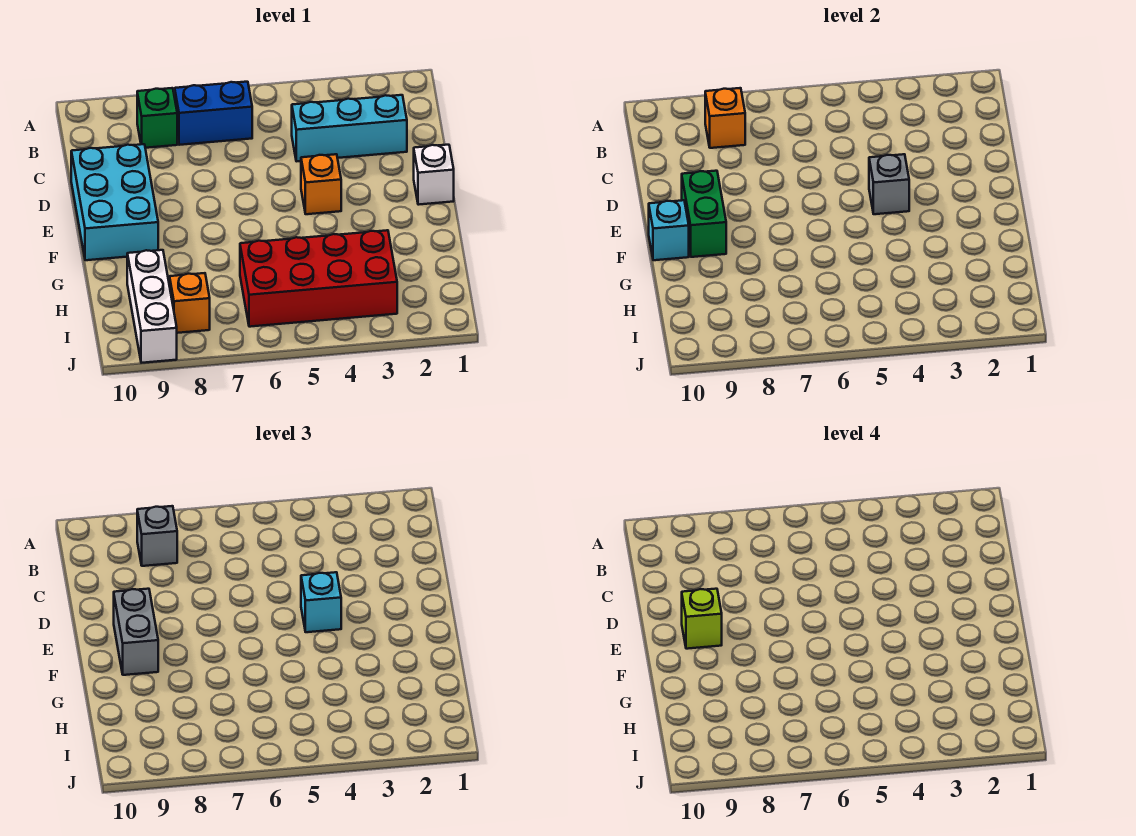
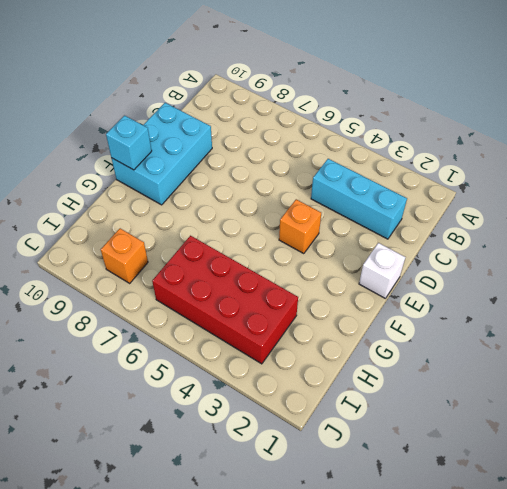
none -> blue brick B6:B7 level 1
none -> green brick B8 level 1
none -> white brick H9:J9 level 1

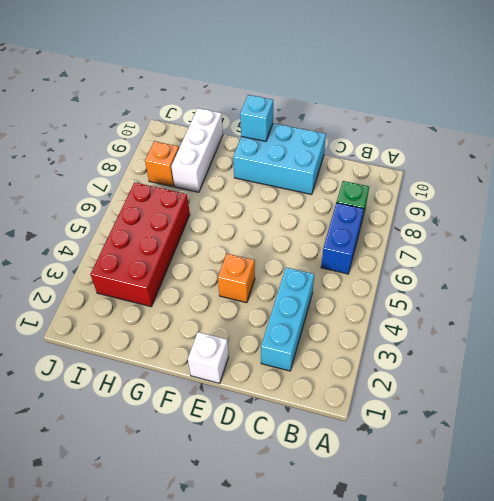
white brick H8:H10 level 1 -> white brick H9:J9 level 1
none -> orange brick B8 level 2
none -> grey brick E4 level 2
none -> green brick E9:F9 level 2

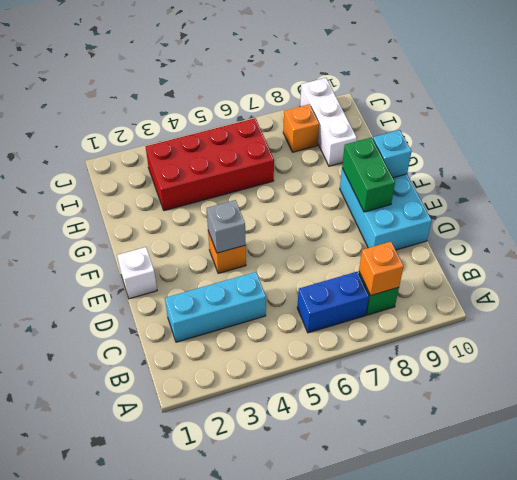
none -> grey brick B8 level 3
none -> cyan brick E4 level 3
none -> grey brick E9:F9 level 3

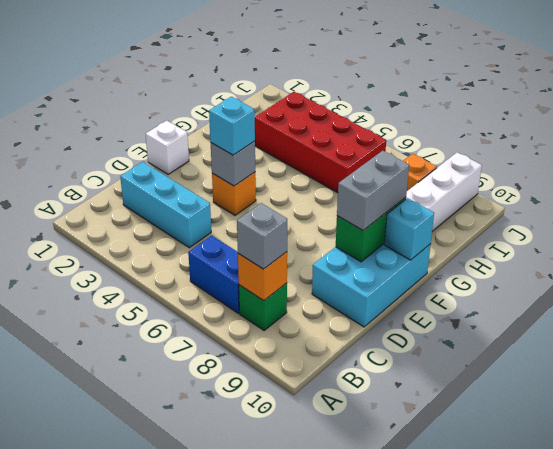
none -> lime brick E9 level 4

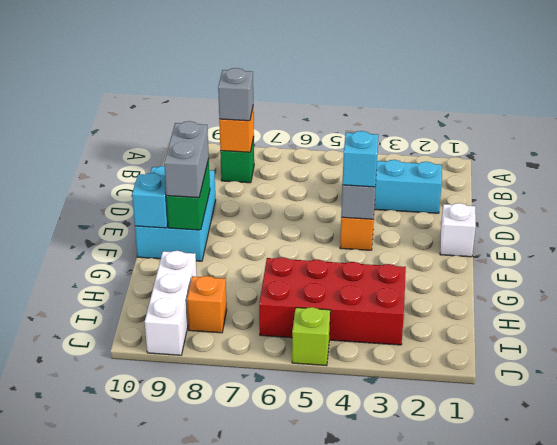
lime brick J5 level 1 -> lime brick E9 level 4
none -> blue brick B6:B7 level 1

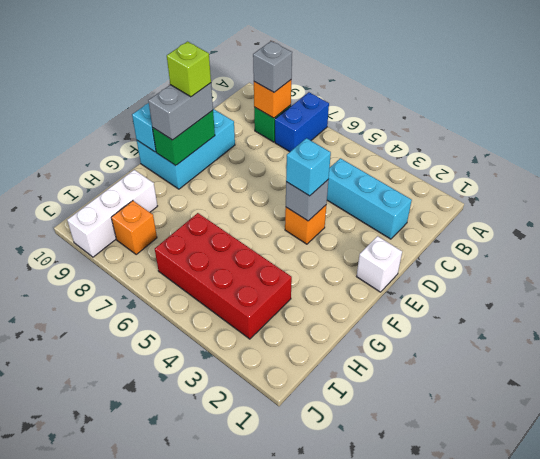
blue brick A7:B7 level 1 -> blue brick B6:B7 level 1

